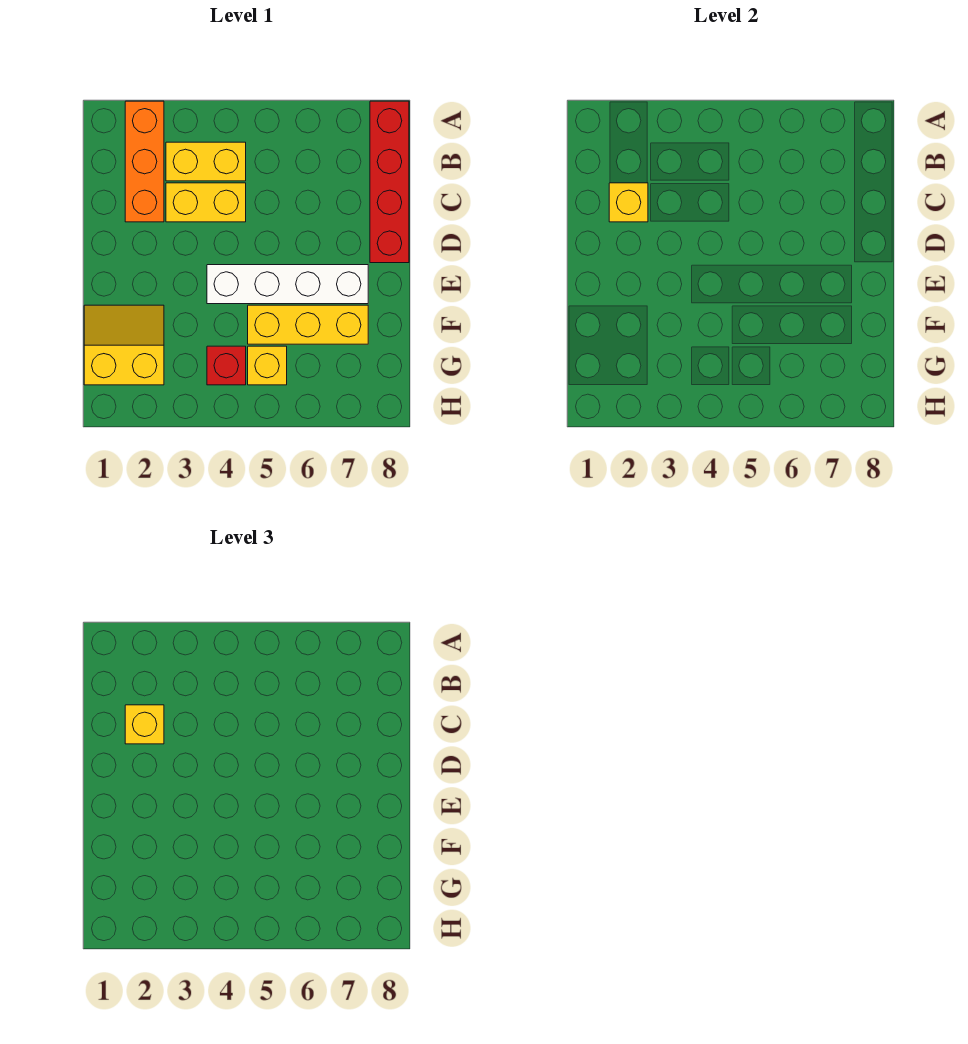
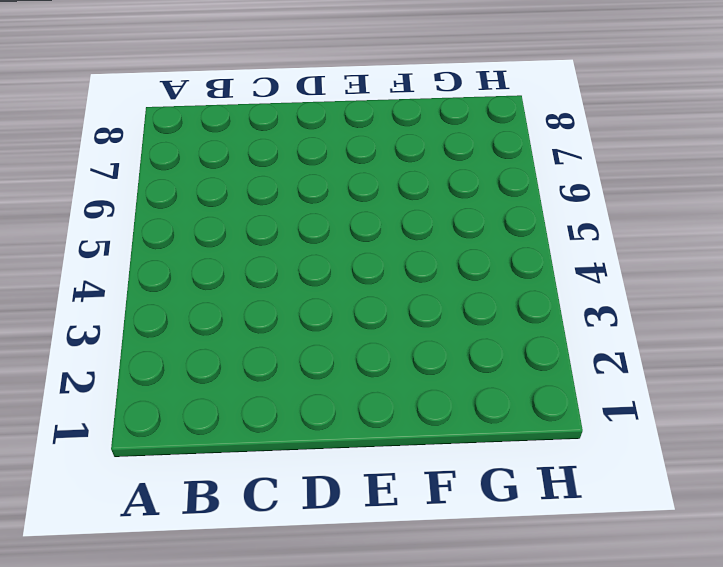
none -> orange brick A2:C2 level 1
none -> red brick A8:D8 level 1

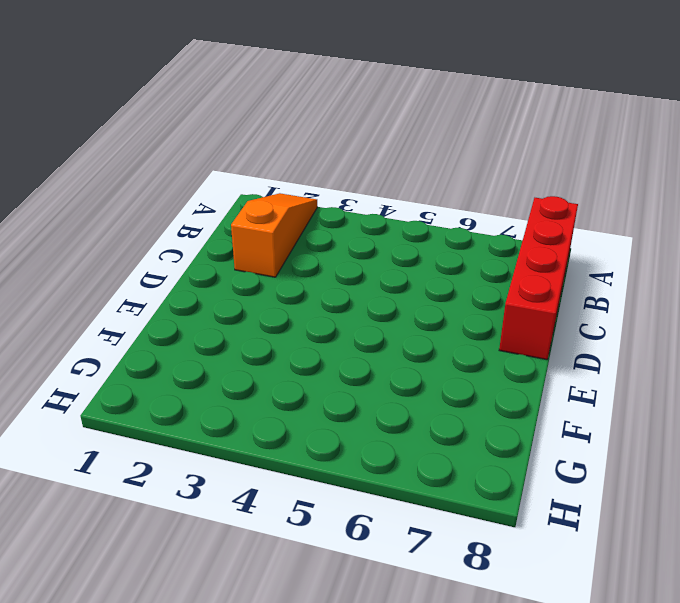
orange slope A2:C2 level 1 top C -> orange brick A2:C2 level 1
none -> yellow brick B3:B4 level 1
none -> yellow brick C3:C4 level 1

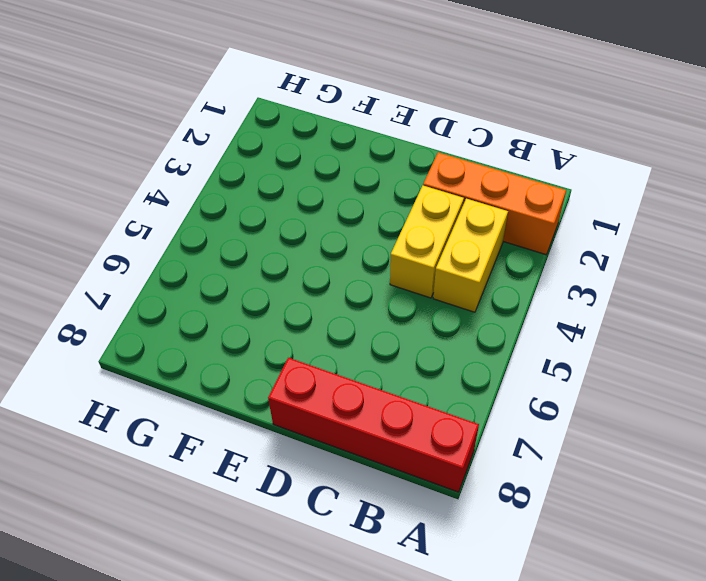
none -> white brick E4:E7 level 1
none -> yellow slope F1:G2 level 1 top G

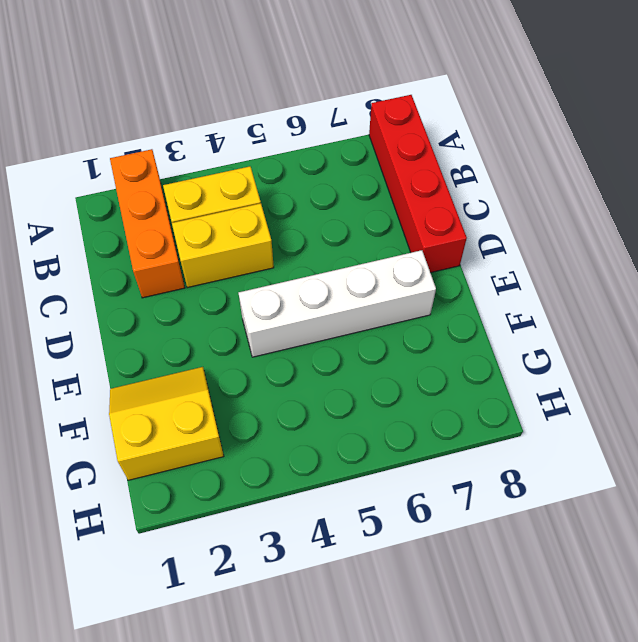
none -> yellow brick F5:F7 level 1
none -> red brick G4 level 1

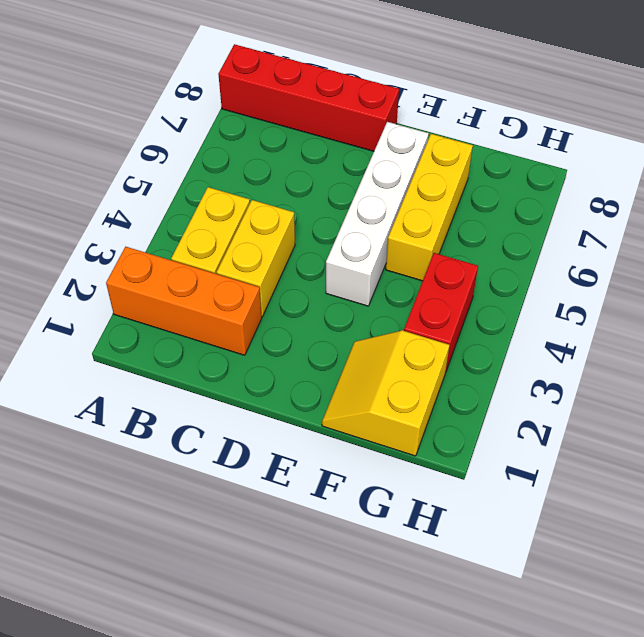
red brick G3:G4 level 1 -> red brick G4 level 1
none -> yellow brick G5 level 1
none -> yellow brick C2 level 2

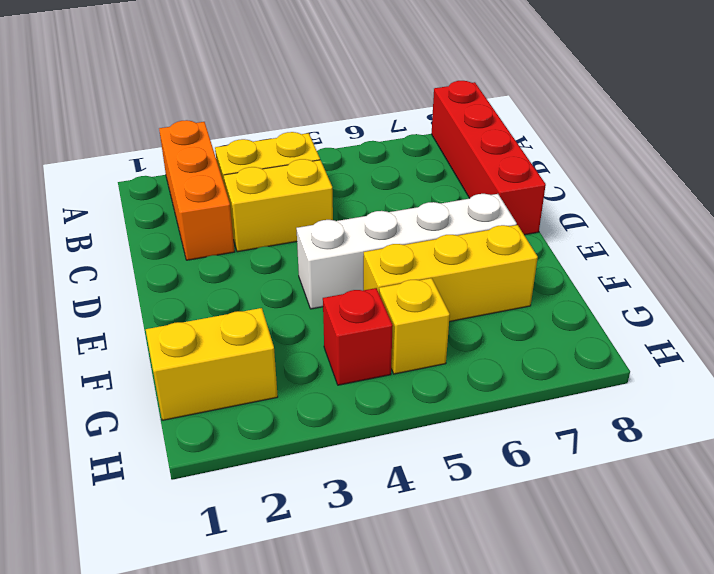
none -> yellow brick C2 level 2
none -> yellow brick C2 level 3

